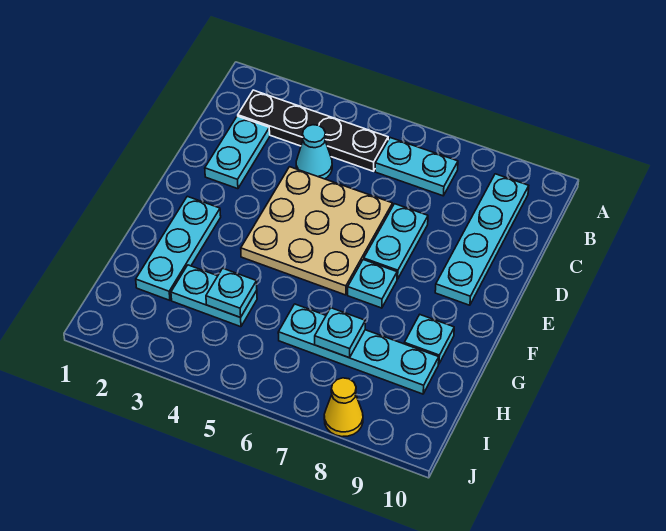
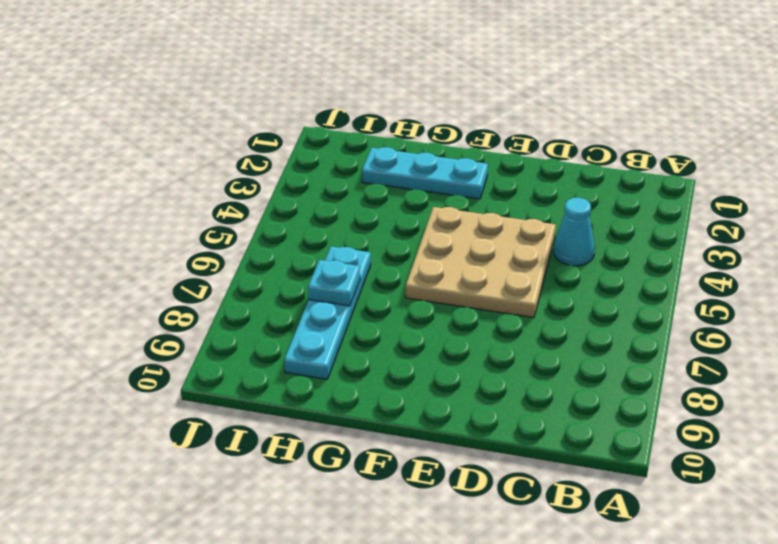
none -> black plate B2:B5 level 1
none -> cyan plate B6:B7 level 1
none -> cyan plate B9:E9 level 1

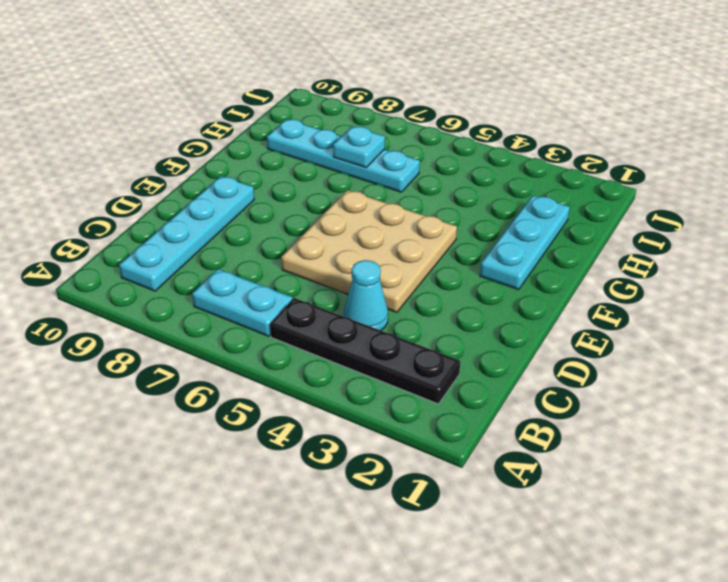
none -> cyan plate C2:D2 level 1
none -> cyan plate D7:E7 level 1
none -> cyan plate F7 level 1

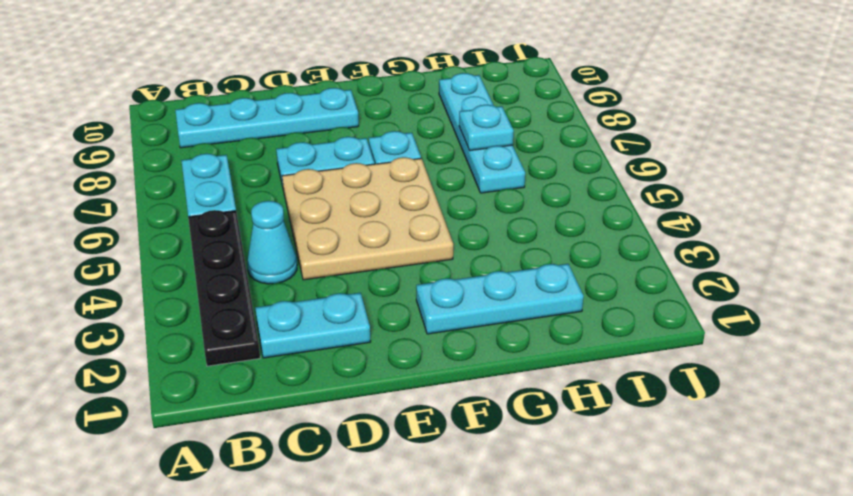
none -> cyan plate G9 level 1
none -> cyan plate H3:H4 level 1
none -> yellow cone J8 level 1

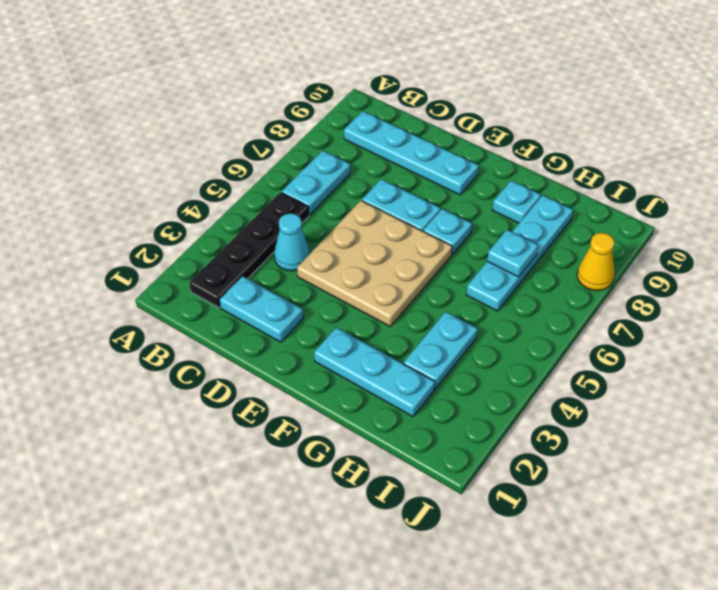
none -> cyan plate H4 level 2

